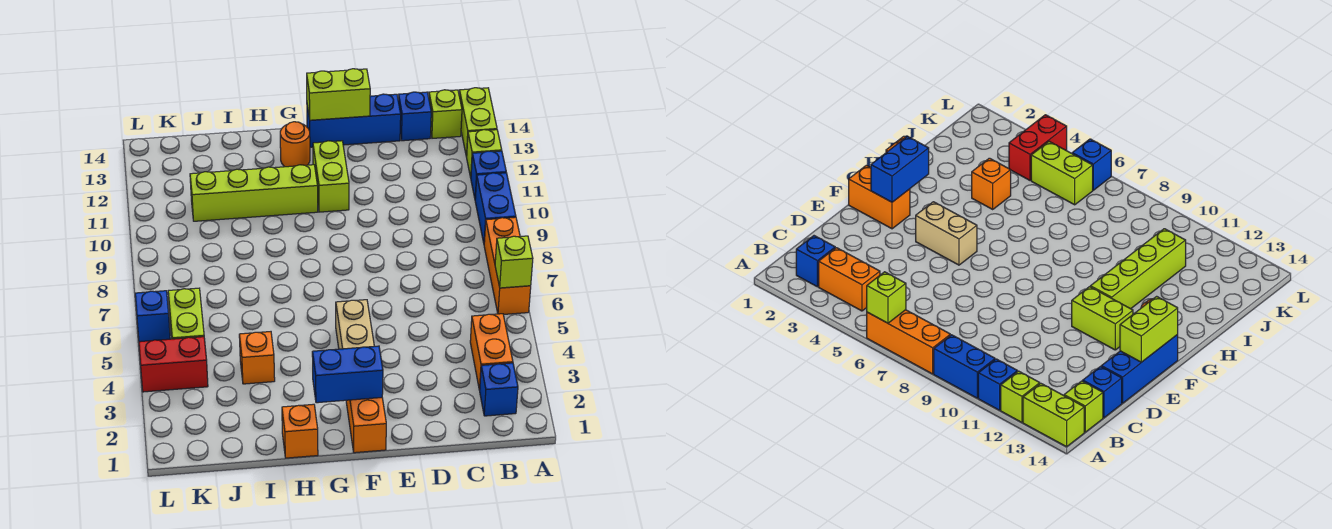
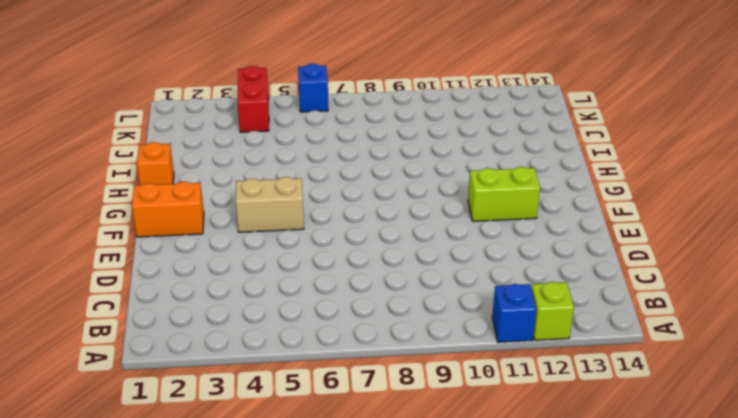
none -> orange brick A6:A8 level 1
none -> blue brick A9:A10 level 1
none -> lime brick A13:A14 level 1

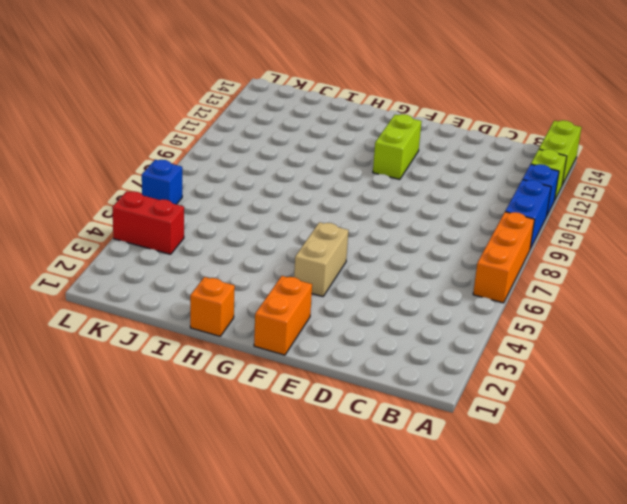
none -> blue brick B2 level 1
none -> orange brick B3:B4 level 1
none -> lime brick B14 level 1

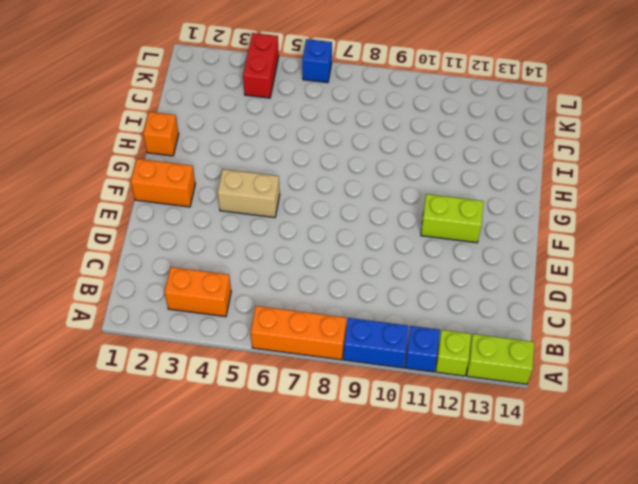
none -> blue brick B2 level 1
none -> lime brick B14 level 1
none -> blue brick C14 level 1

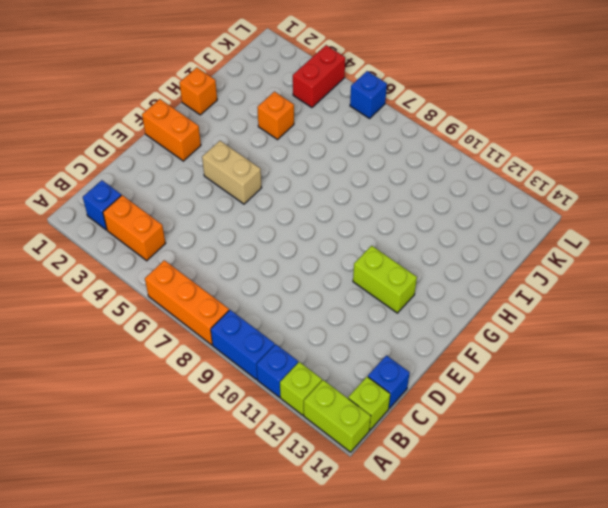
none -> blue brick D14:F14 level 1
none -> lime brick G11:J11 level 1
none -> orange round brick G13 level 1

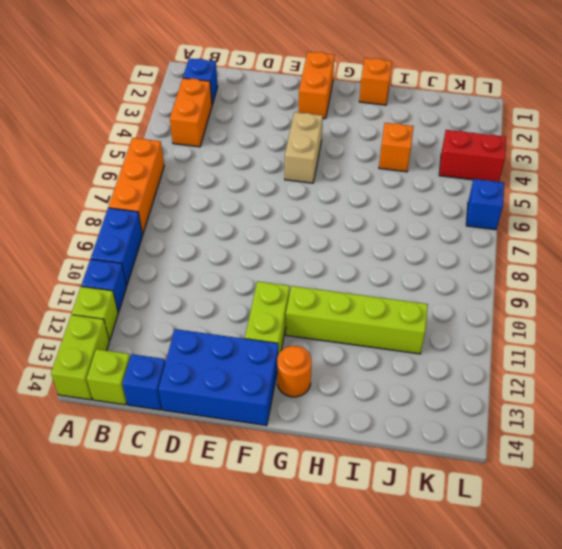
blue brick D13:F14 level 1 -> blue brick D14:F14 level 1
none -> lime brick K5:K6 level 1
none -> lime brick A6 level 2
none -> lime brick E14:F14 level 2

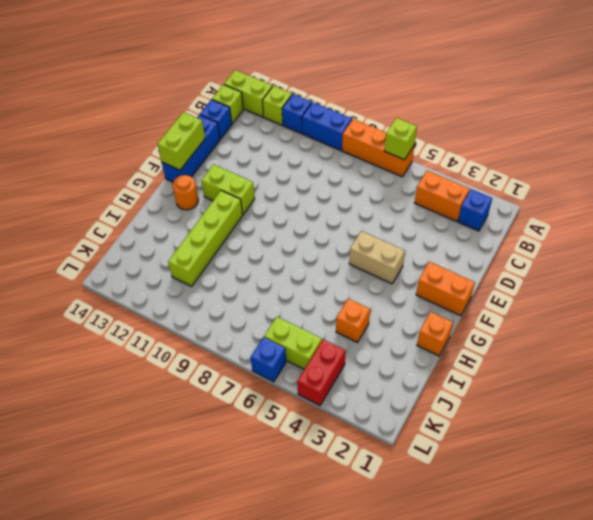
none -> blue brick F2:G2 level 2

